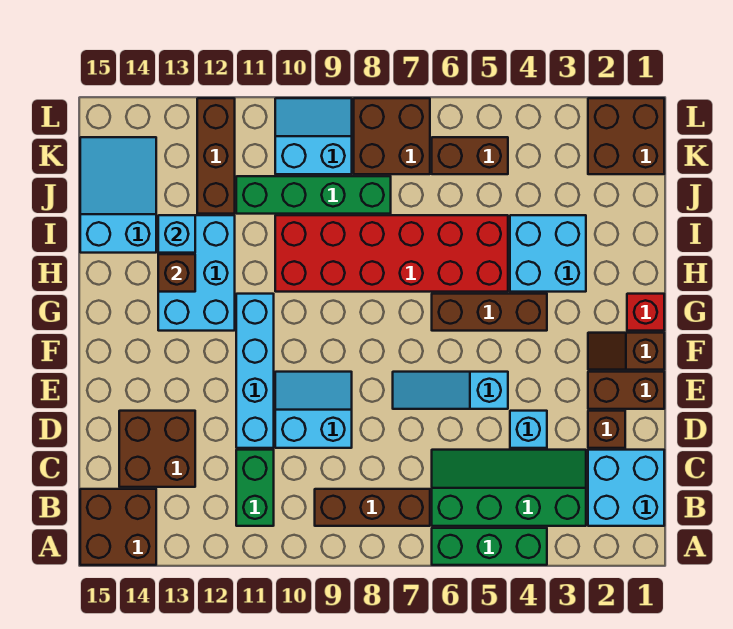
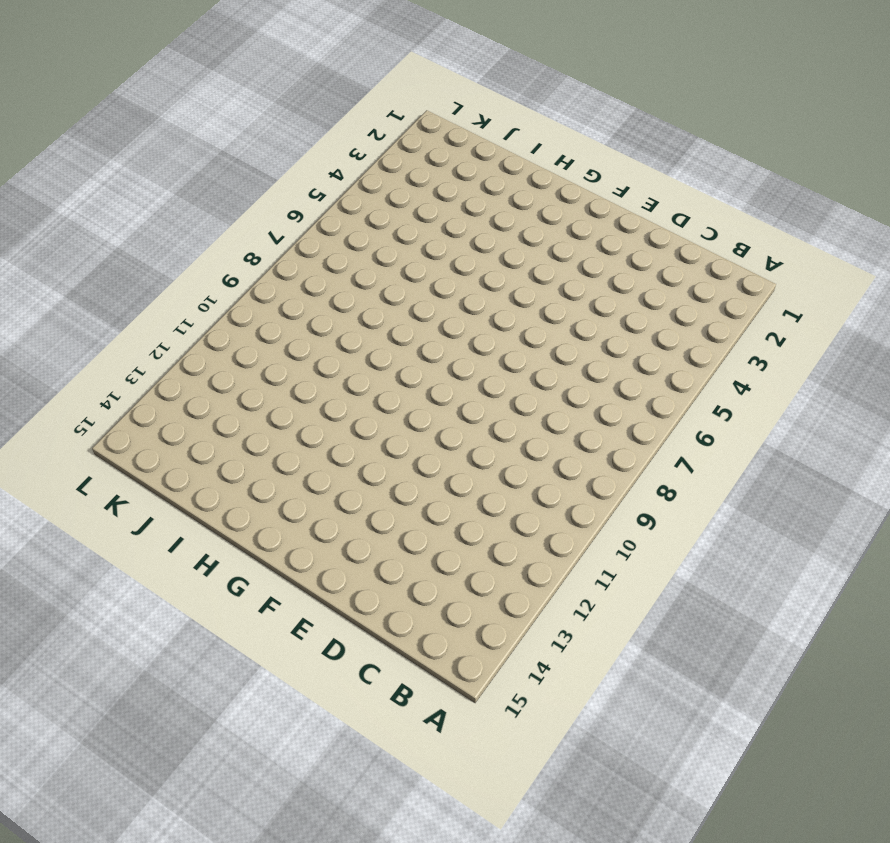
none -> green brick A4:A6 level 1
none -> brown brick A14:B15 level 1
none -> cyan brick B1:C2 level 1

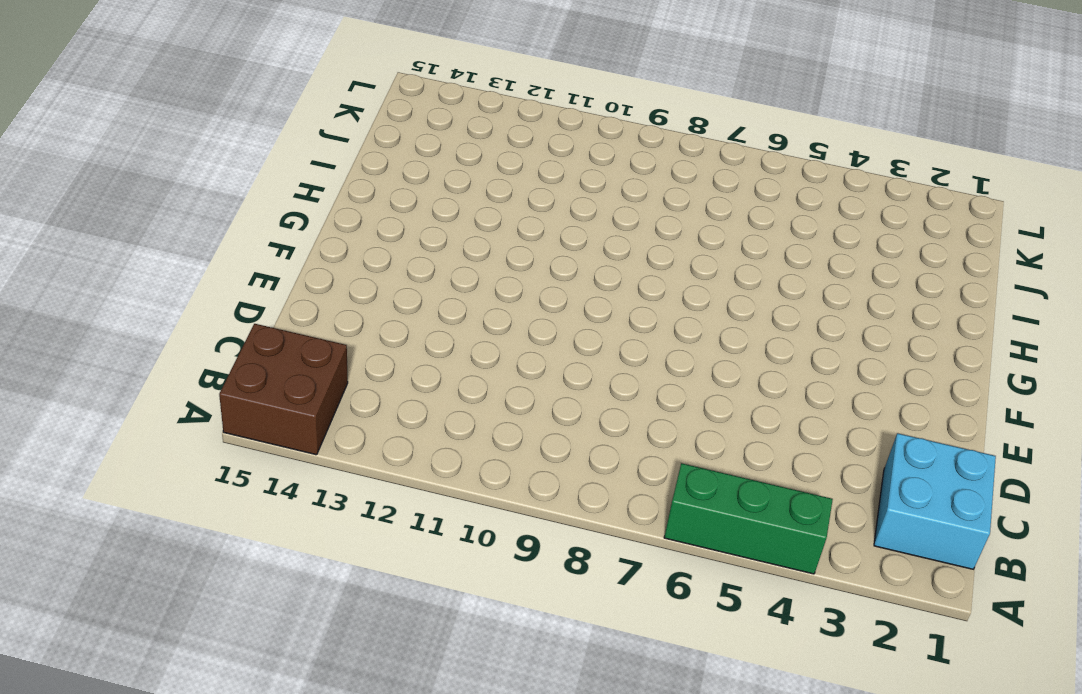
none -> green slope B3:C6 level 1 top B
none -> brown brick B7:B9 level 1
none -> green brick B11:C11 level 1

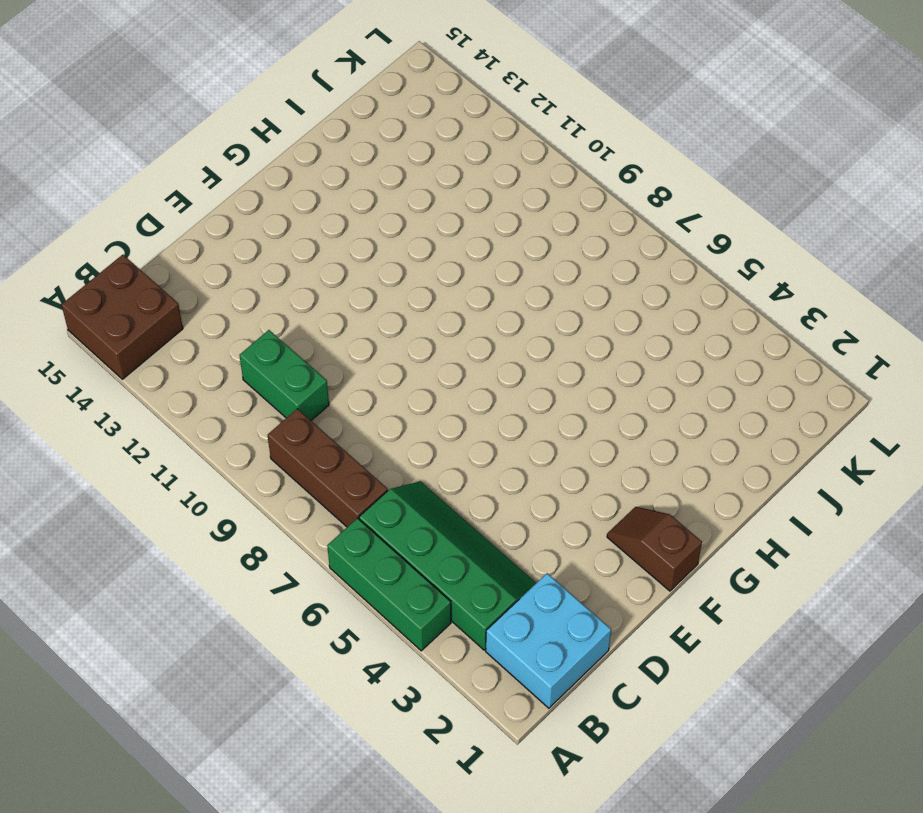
green brick C10:C11 level 1 -> green brick B11:C11 level 1
none -> brown brick C13:D14 level 1
none -> brown brick D2 level 1
none -> cyan brick D4 level 1

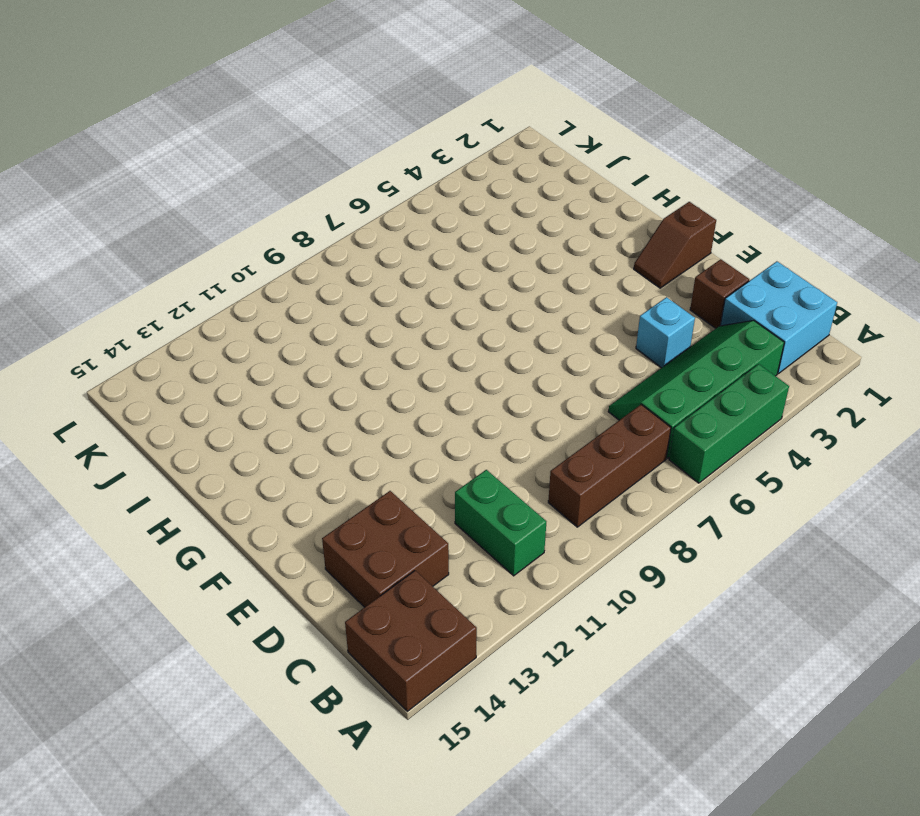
none -> cyan slope D9:E10 level 1 top D
none -> cyan brick D11:G11 level 1
none -> brown brick E1:E2 level 1

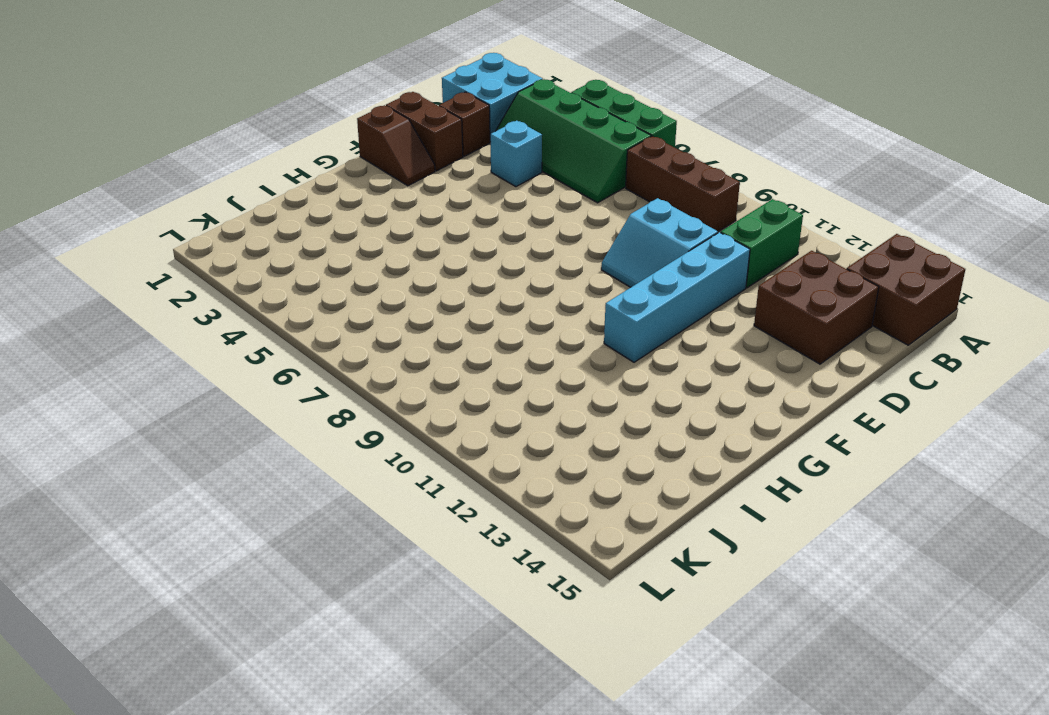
none -> cyan slope E5:E7 level 1 top 5
none -> red brick G1 level 1
none -> brown brick G4:G6 level 1

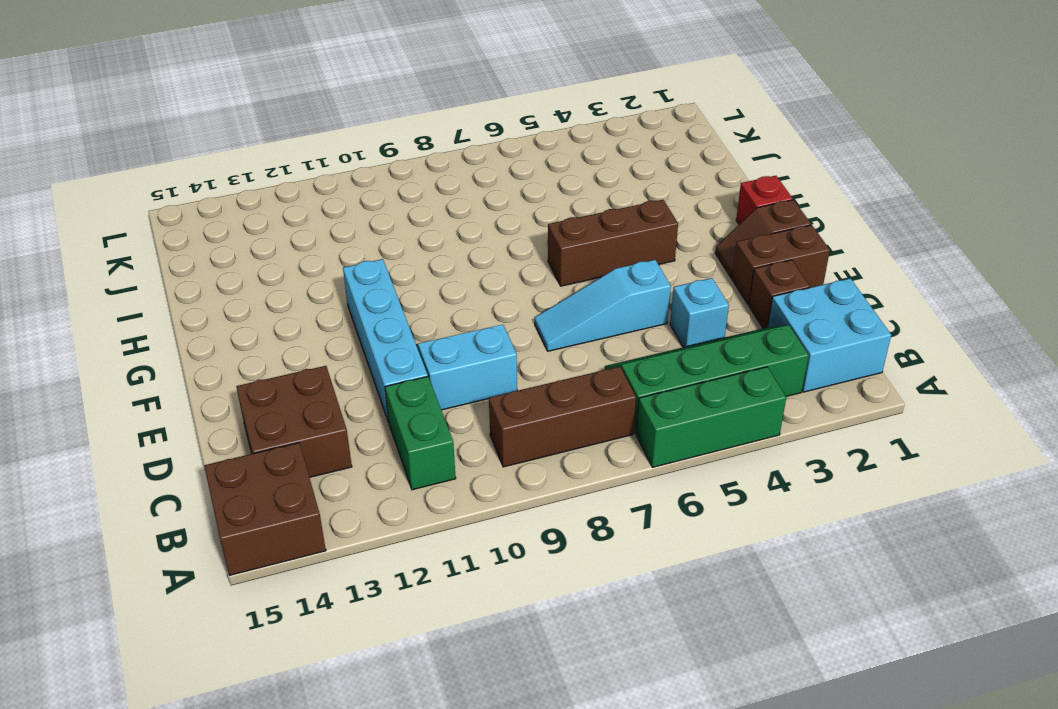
none -> cyan brick G12:I13 level 1
none -> cyan brick H3:I4 level 1
none -> red brick H5:I10 level 1

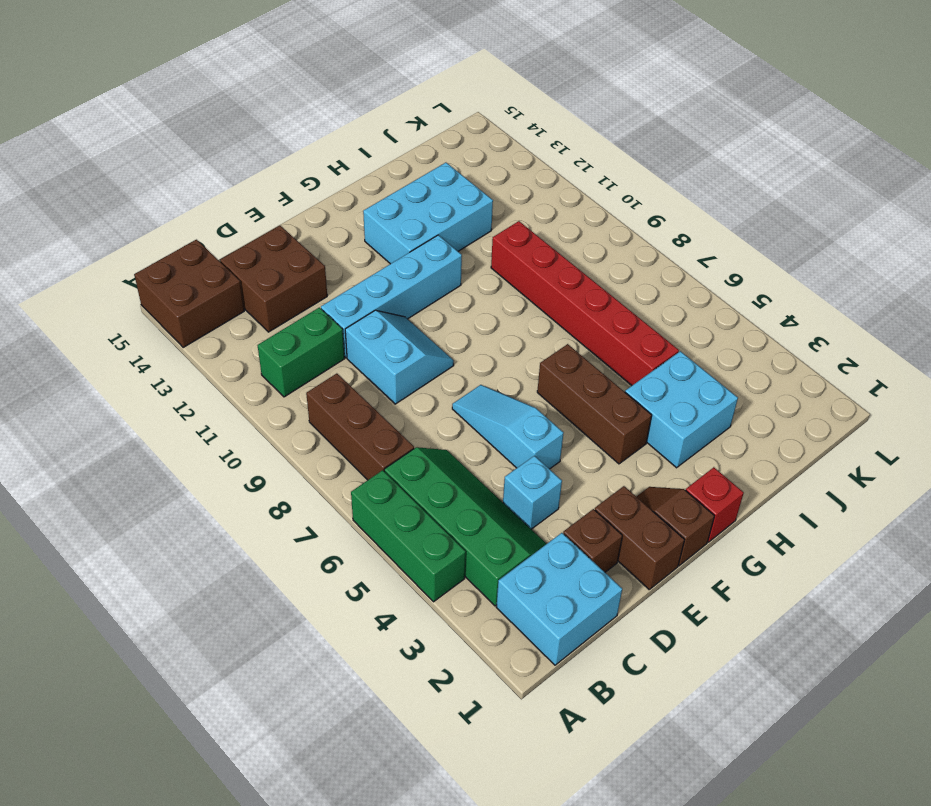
red brick I5:I10 level 1 -> red brick H5:I10 level 1
none -> cyan slope I14:K15 level 1 top I
none -> green brick J8:J11 level 1
none -> brown brick J12:L12 level 1

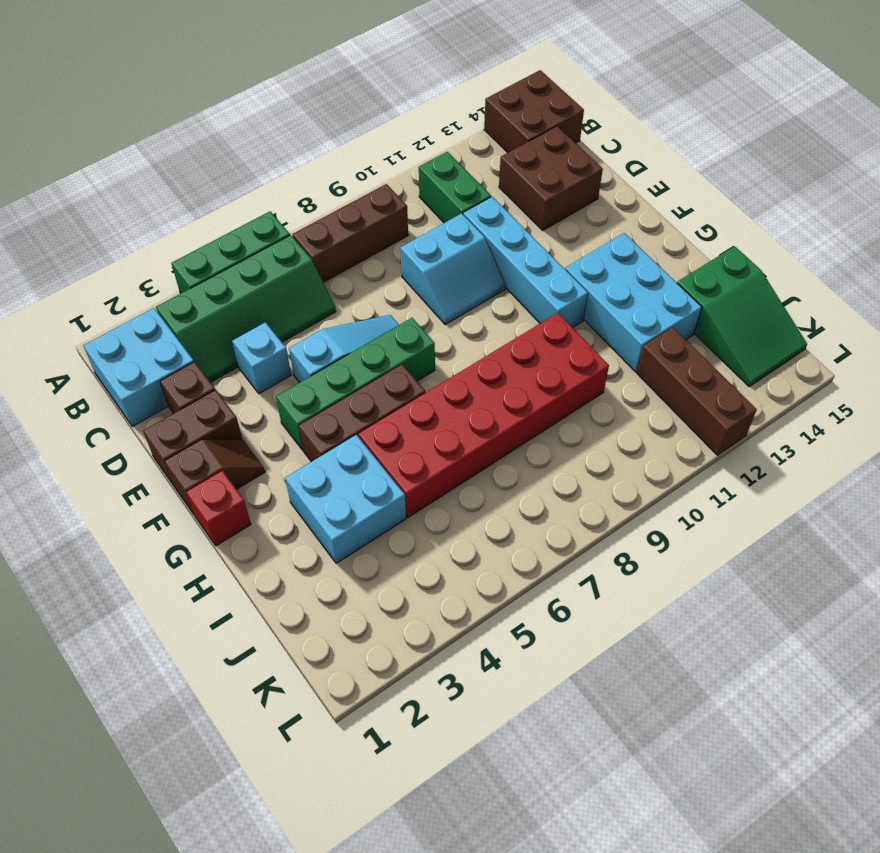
green brick F4:F7 level 1 -> green brick J8:J11 level 1
green slope I14:K15 level 1 top I -> cyan slope I14:K15 level 1 top I
none -> brown brick K1:L2 level 1
none -> brown brick K5:K6 level 1
none -> brown brick K7:L8 level 1

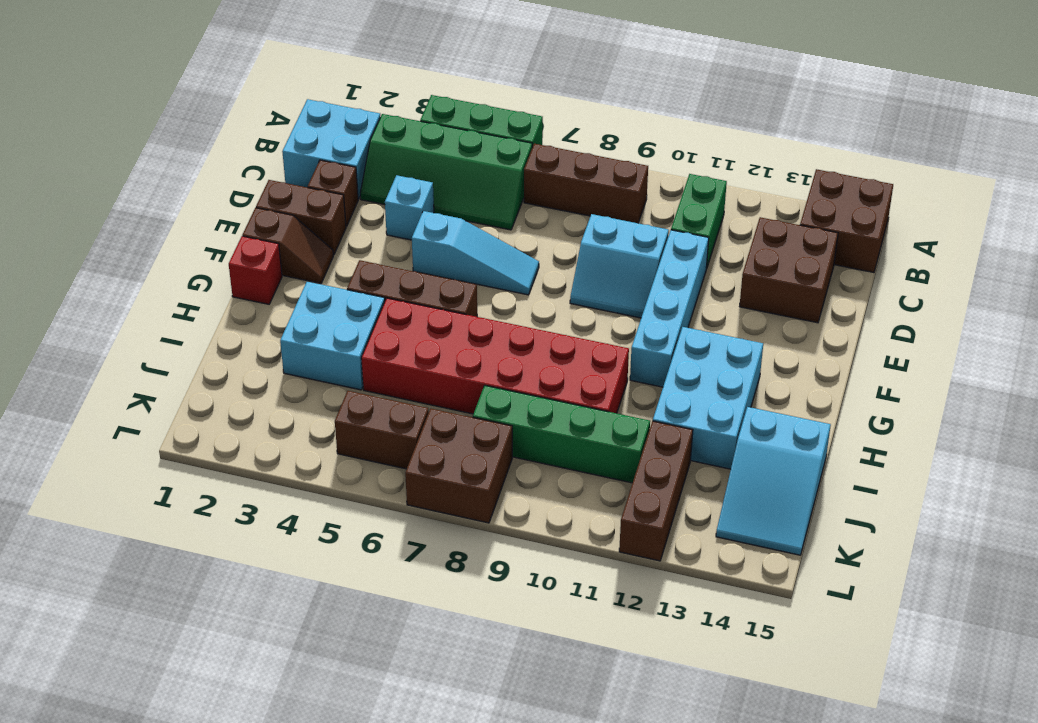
none -> brown brick K1:L2 level 1
none -> cyan slope K9:L10 level 1 top K
none -> brown brick H13 level 2

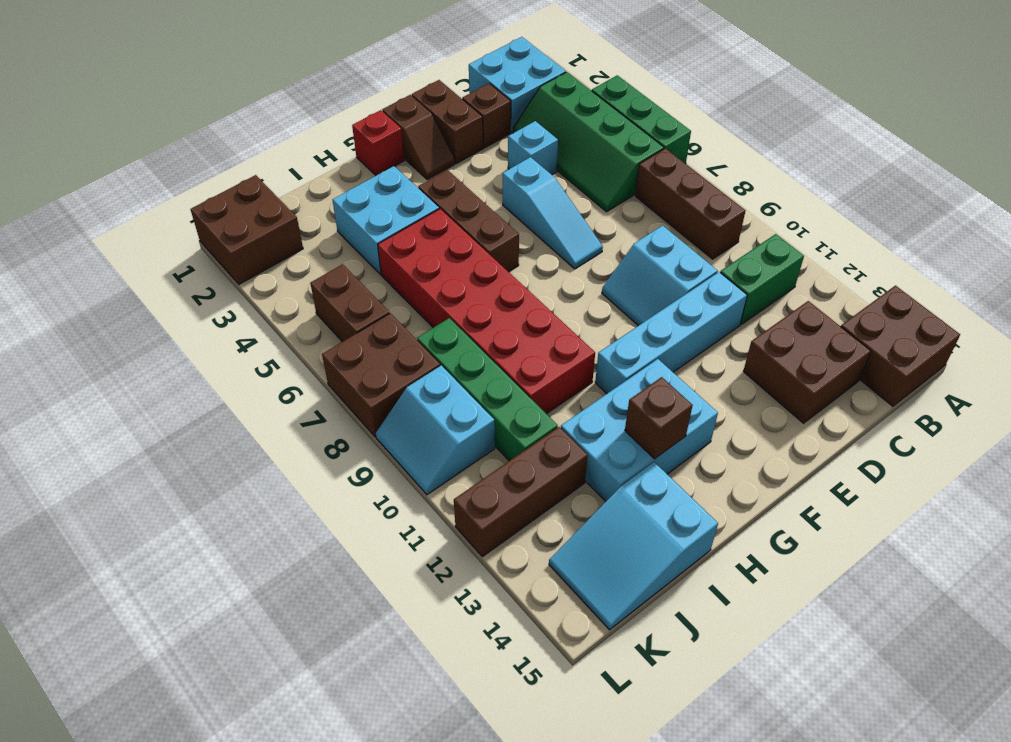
none -> cyan brick I13 level 2

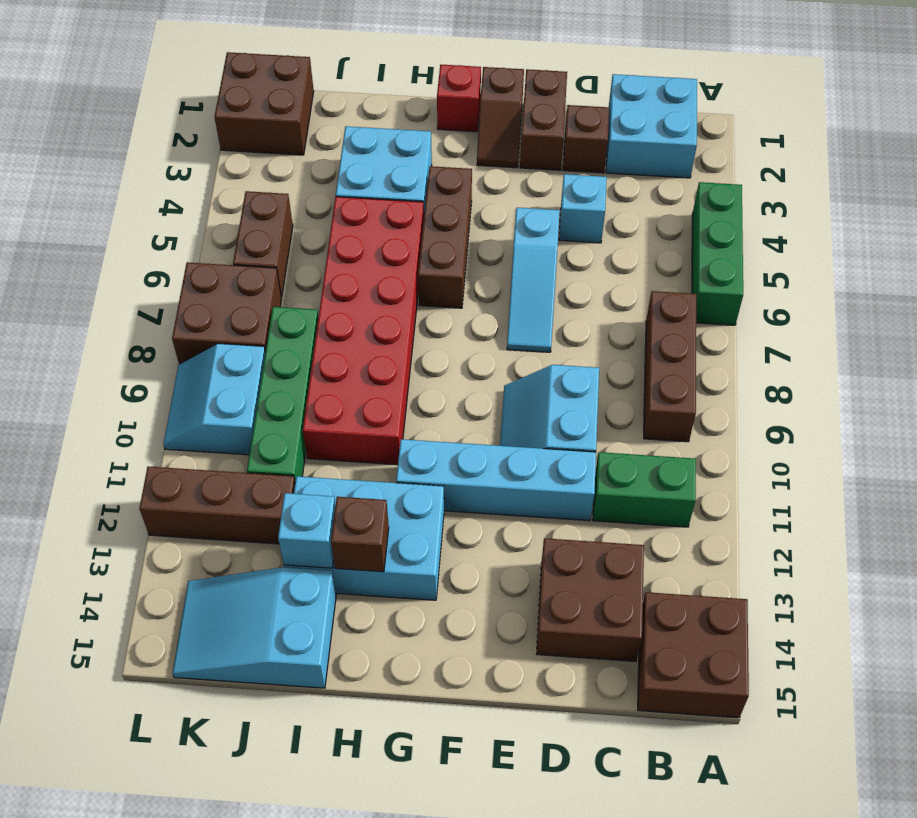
none -> green slope B3:C6 level 1 top B

